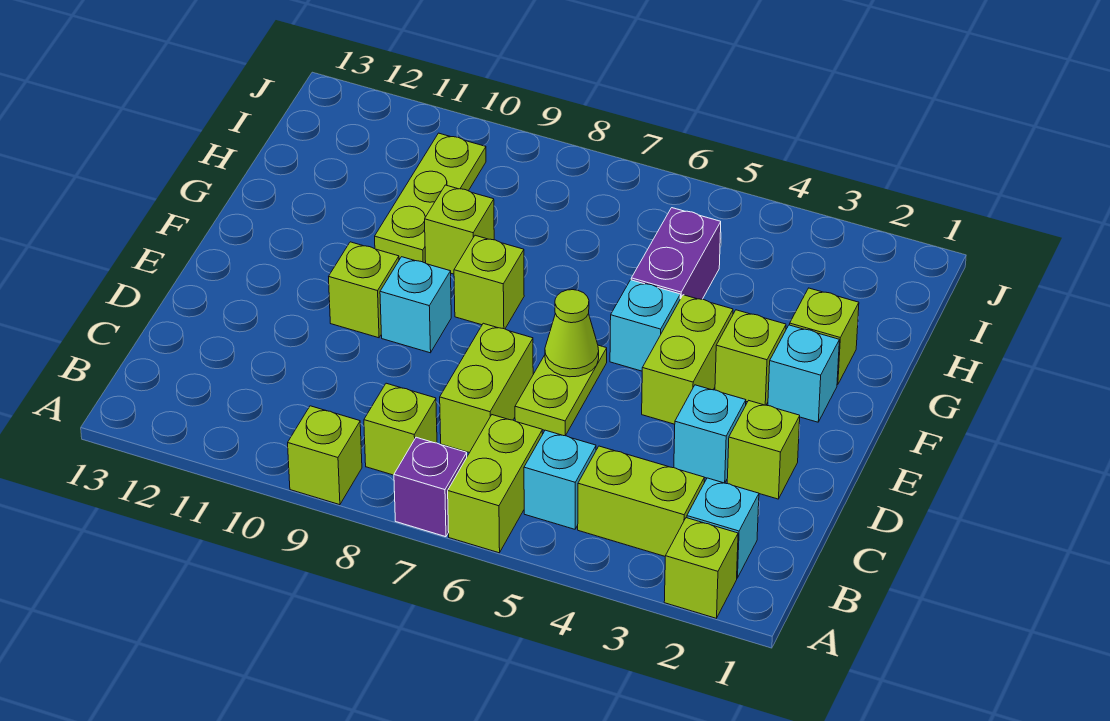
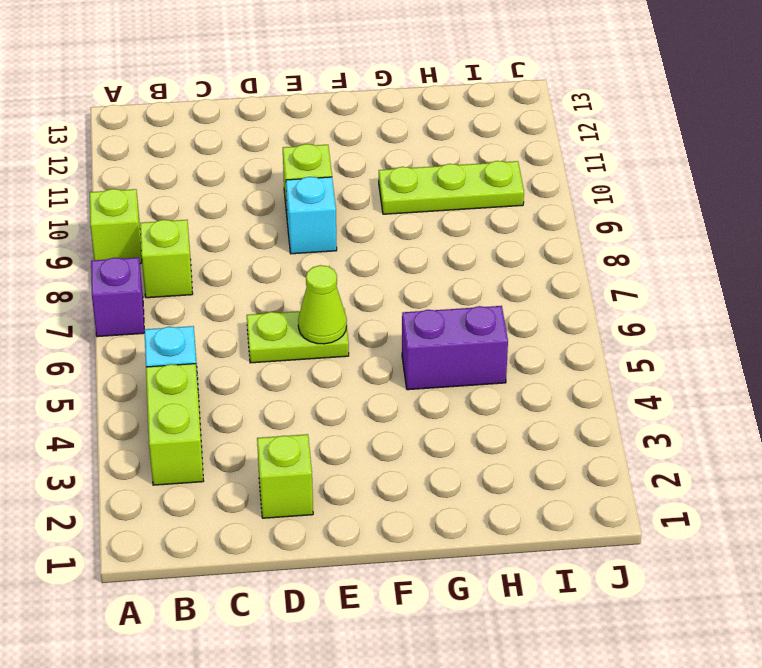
none -> lime brick A2 level 1
none -> lime brick A6:B6 level 1
none -> cyan brick B2 level 1

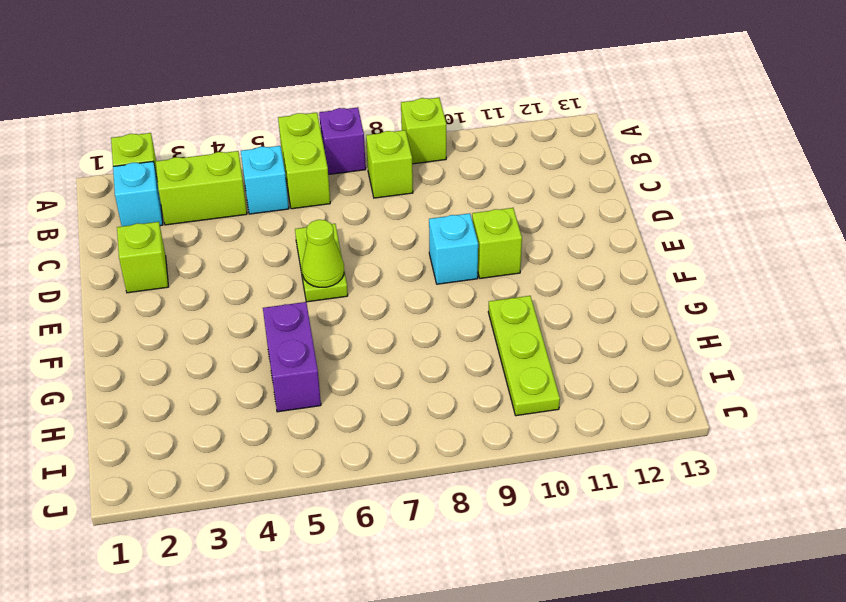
none -> lime brick C7:D7 level 1
none -> cyan brick D3 level 1
none -> lime brick E4:F4 level 1

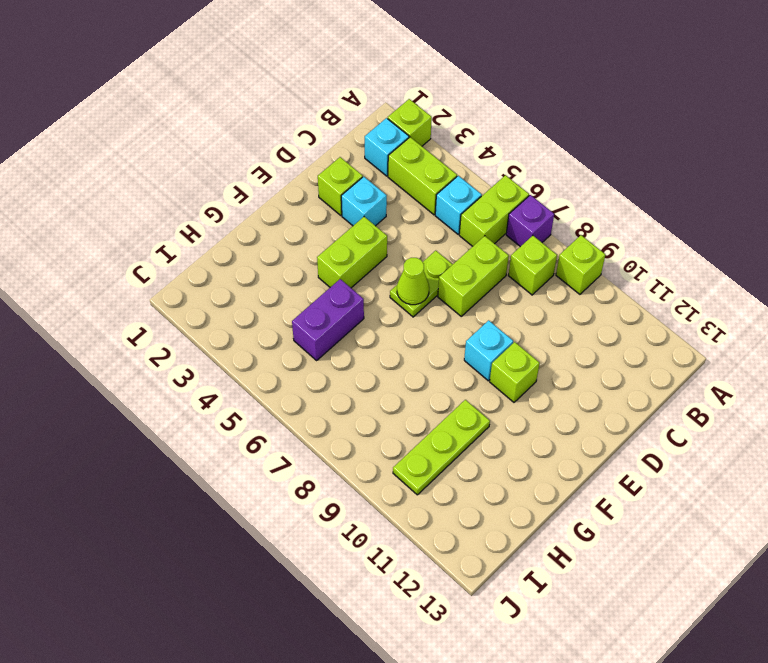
none -> cyan brick F2 level 1
none -> lime brick F3 level 1
none -> cyan brick F5 level 1

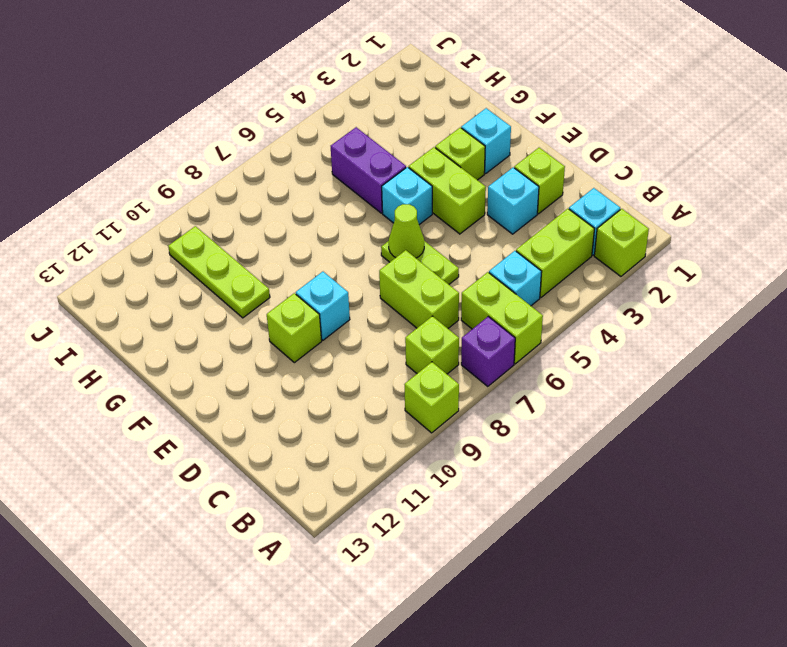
none -> lime brick F8 level 1
none -> lime brick G2 level 1
none -> lime brick G9 level 1

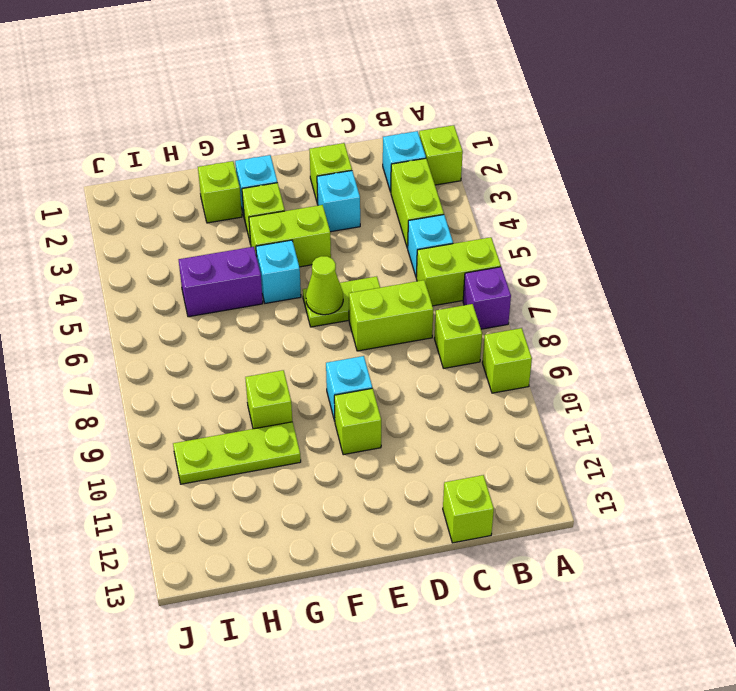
lime brick C13 level 1 -> lime brick F8 level 1

